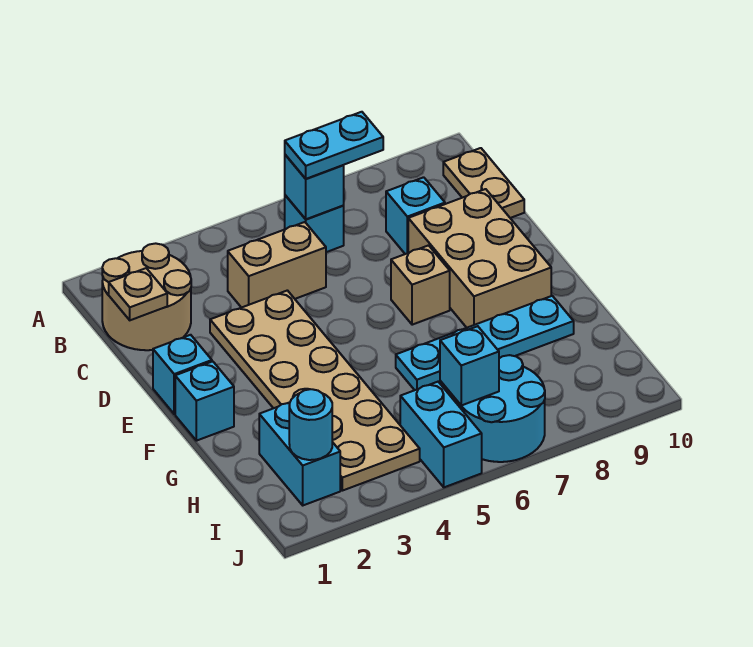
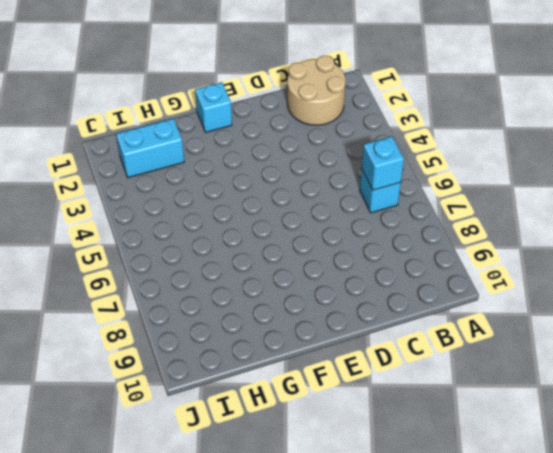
none -> tan plate B10:C10 level 1
none -> tan brick C4:C5 level 1
none -> cyan brick C8 level 1

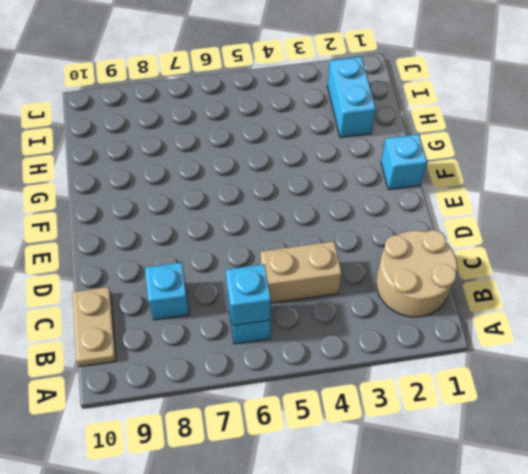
none -> tan plate D3:I4 level 1
none -> tan brick D8:F9 level 1
none -> cyan brick E1 level 1

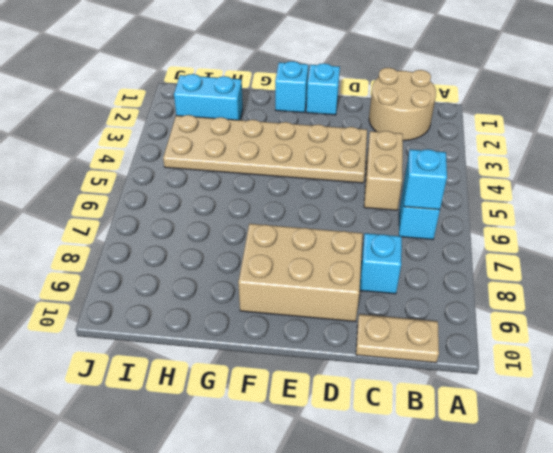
none -> tan brick E7 level 1
none -> cyan plate G6:G9 level 1
none -> cyan brick I5:J5 level 1

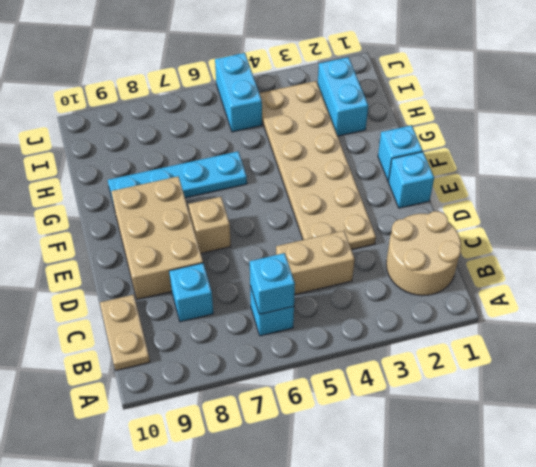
none -> cyan round brick I6:J7 level 1
none -> tan plate C1 level 2
none -> cyan round brick I2 level 2

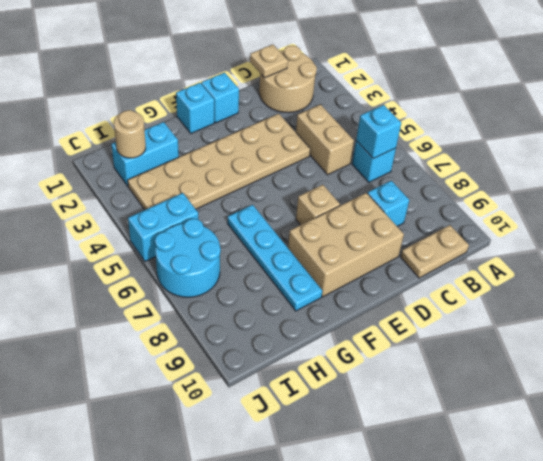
tan round brick I2 level 2 -> cyan round brick I2 level 2
none -> cyan brick I6 level 2
none -> cyan plate B6:B7 level 3

